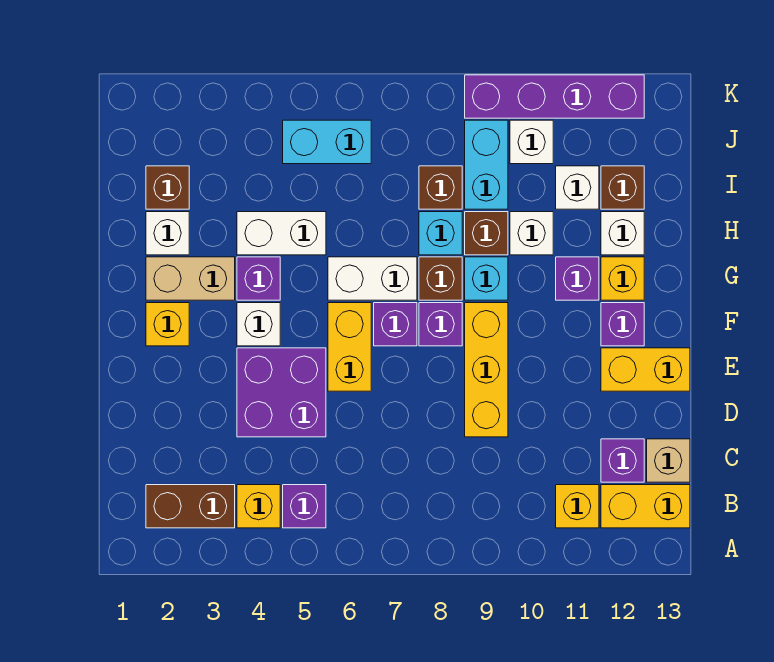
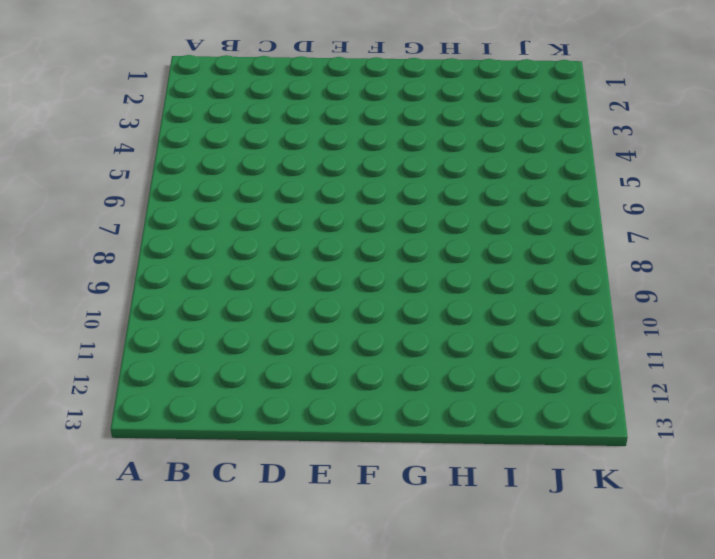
none -> brown brick B2:B3 level 1
none -> yellow brick B4 level 1
none -> purple brick B5 level 1
none -> yellow brick B11 level 1

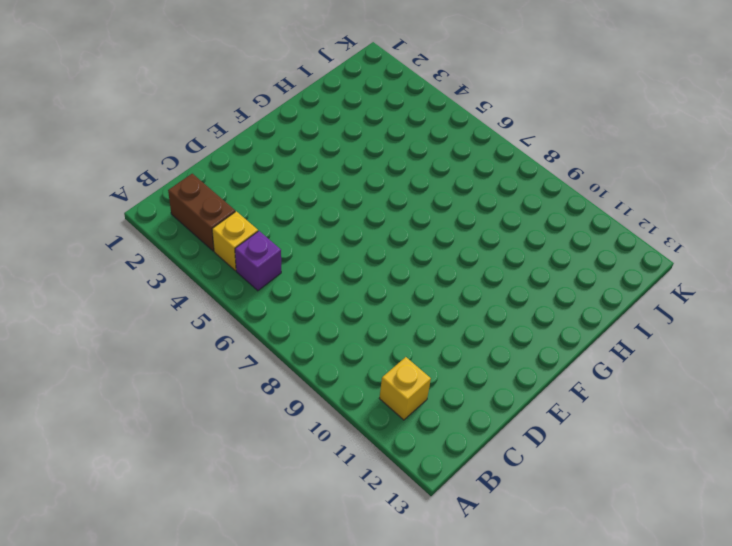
none -> yellow brick B12:B13 level 1
none -> purple brick C12 level 1
none -> tan brick C13 level 1
none -> purple brick D4:E5 level 1

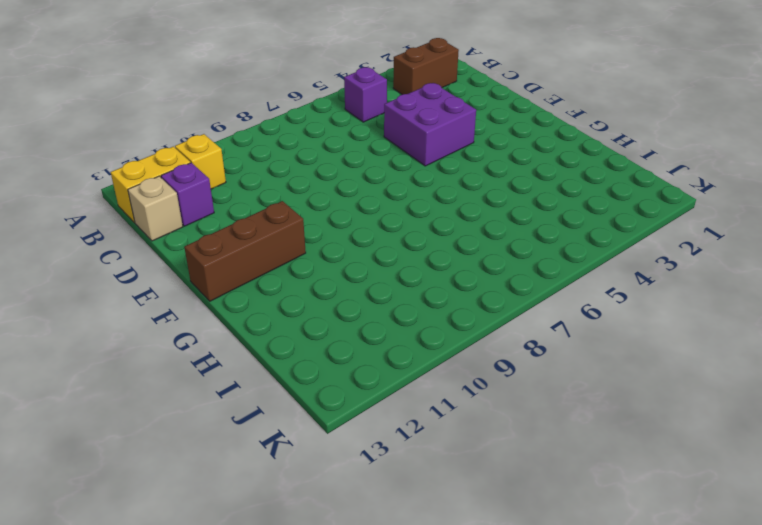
brown brick F11:F13 level 1 -> purple brick F12 level 1
none -> yellow brick B4 level 1
none -> yellow brick D9:F9 level 1
none -> yellow brick E6:F6 level 1
none -> yellow brick E12:E13 level 1

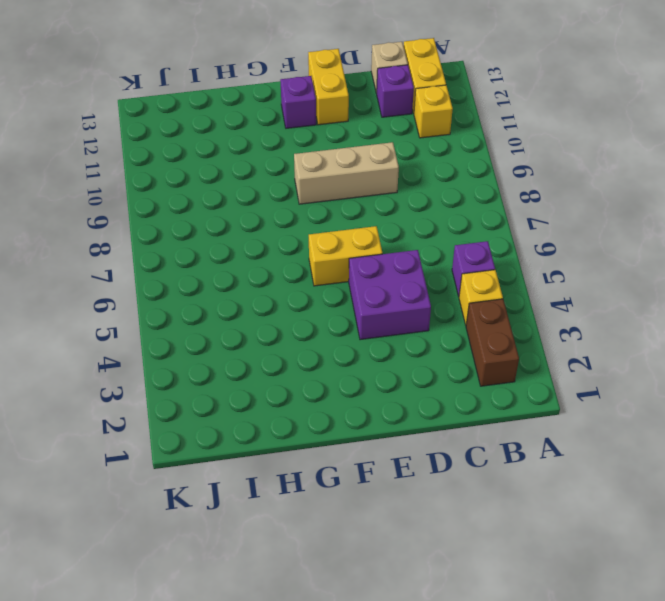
tan brick D9:F9 level 1 -> yellow brick D9:F9 level 1
none -> yellow brick F2 level 1
none -> white brick F4 level 1
none -> purple brick F7 level 1
none -> purple brick F8 level 1

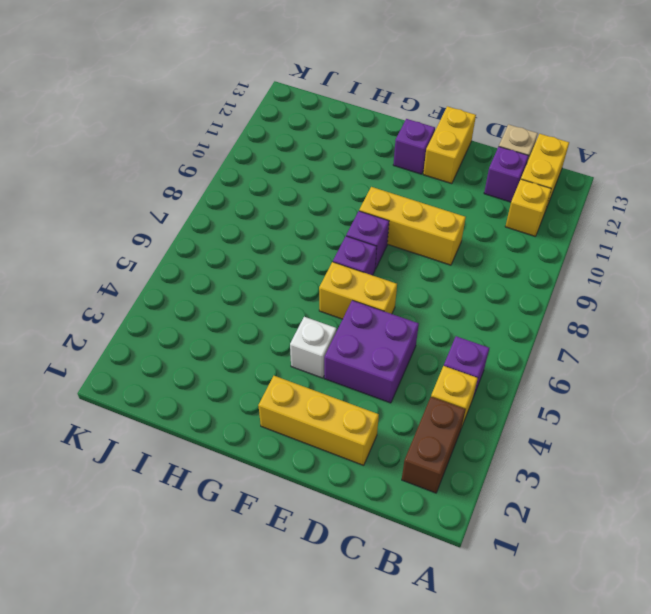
yellow brick D2:F2 level 1 -> yellow brick F2 level 1
none -> tan brick G2:G3 level 1
none -> purple brick G4 level 1
none -> white brick G6:G7 level 1
none -> brown brick G8 level 1

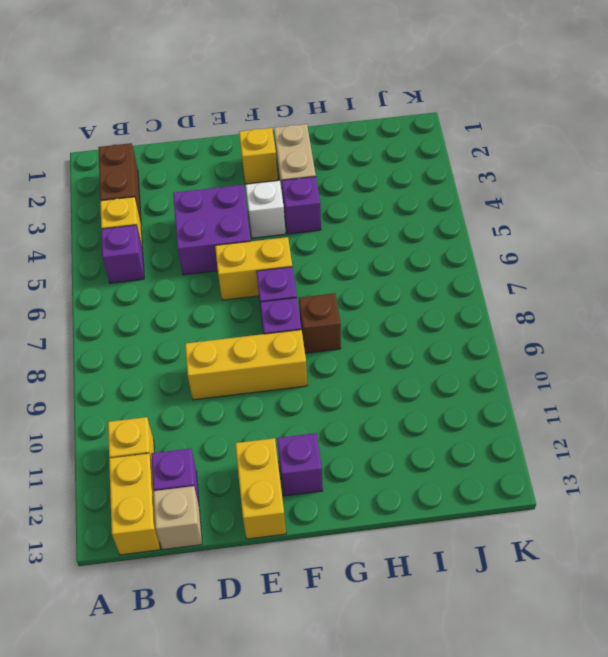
none -> white brick G6:G7 level 1
none -> cyan brick G9 level 1
none -> purple brick G11 level 1
none -> yellow brick G12 level 1

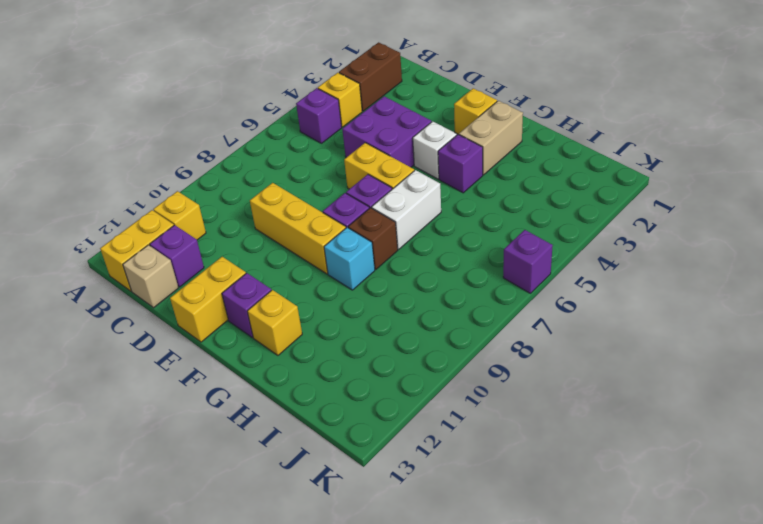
purple brick K6 level 1 -> purple brick G11 level 1
none -> white brick H2 level 1
none -> white brick H4:H5 level 1
none -> cyan brick H8 level 1
none -> brown brick H9 level 1

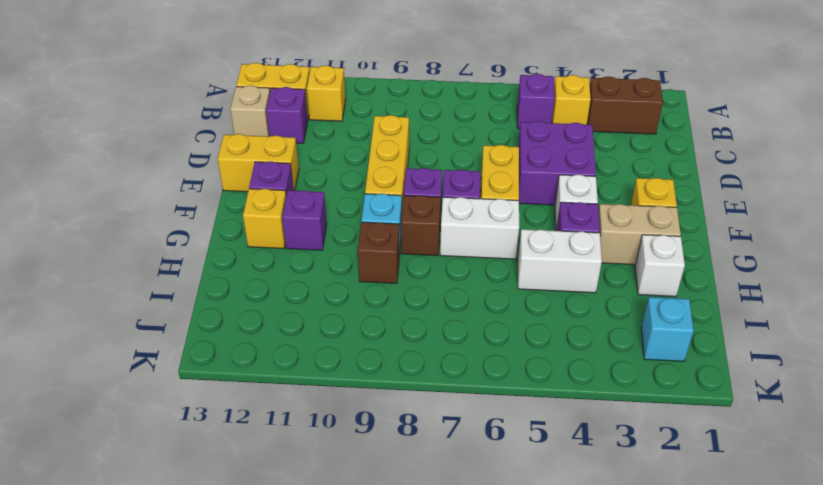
cyan brick J2 level 1 -> cyan brick H8 level 1
none -> white brick H10 level 1
none -> white brick H12 level 1
none -> brown brick I2 level 1
none -> brown brick I8 level 1

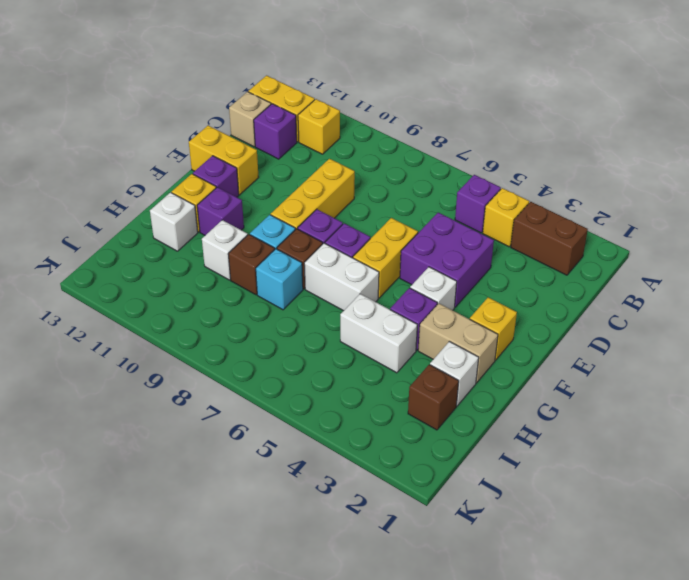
none -> brown brick I8 level 1
none -> cyan brick I9:J9 level 1
none -> white brick I11 level 1
none -> brown brick I12 level 1

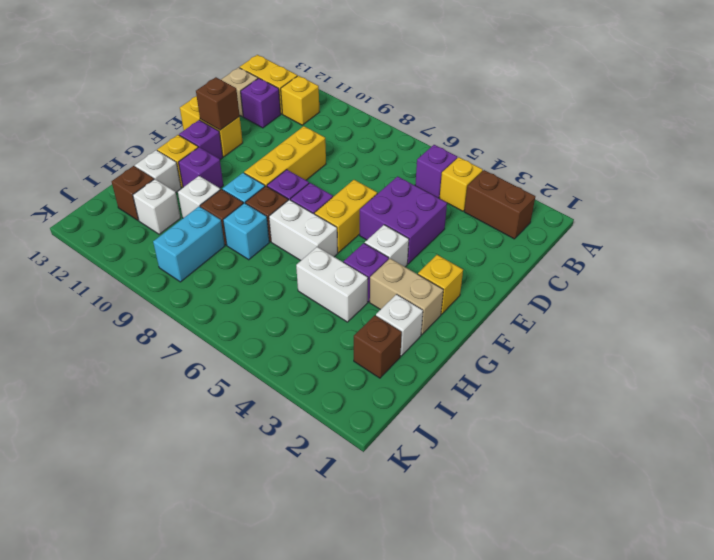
brown brick E12 level 2 -> brown brick I8 level 1
none -> cyan brick J5:J6 level 1
none -> white brick J10 level 1
none -> purple brick K9:K12 level 1

